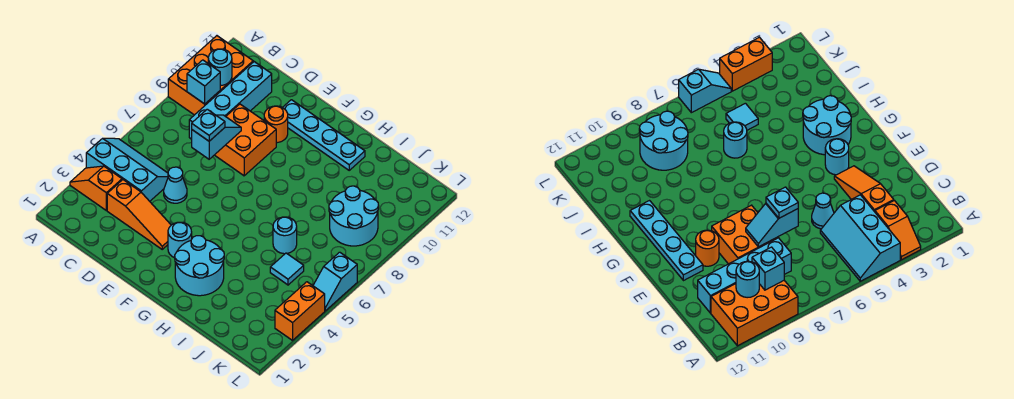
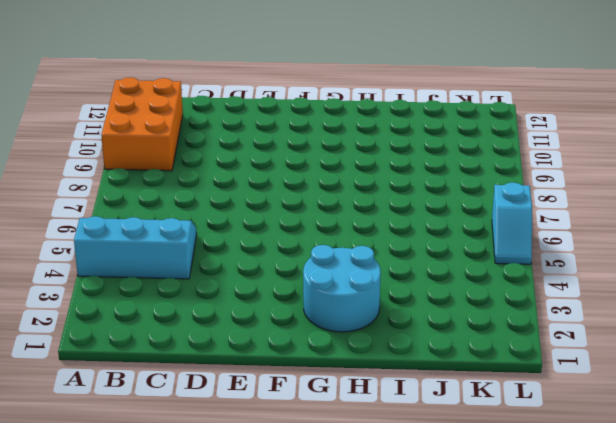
none -> orange slope A3:B3 level 1 top B
none -> orange slope C3:E3 level 1 top C
none -> cyan brick C8:C11 level 1

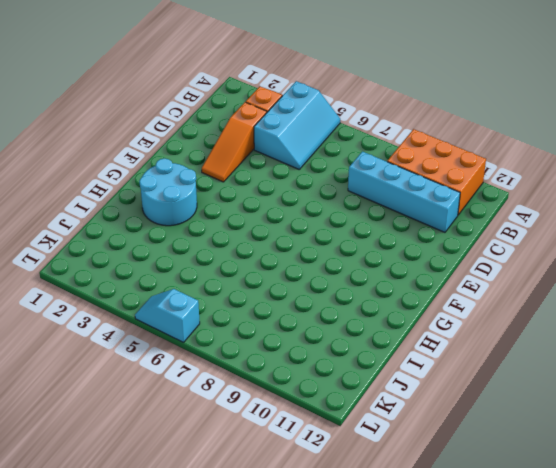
none -> cyan cone D5 level 1
none -> orange brick D8:E9 level 1
none -> orange round brick E10 level 1

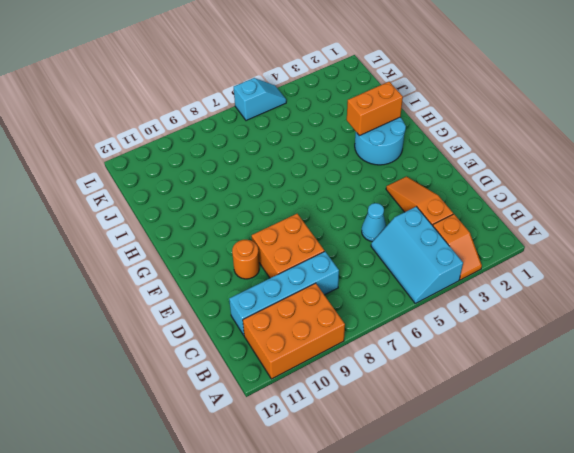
orange brick H2:H3 level 2 -> orange brick L3:L4 level 1
none -> cyan plate E11:H11 level 1
none -> cyan round brick F3 level 1
none -> cyan round brick I6 level 1

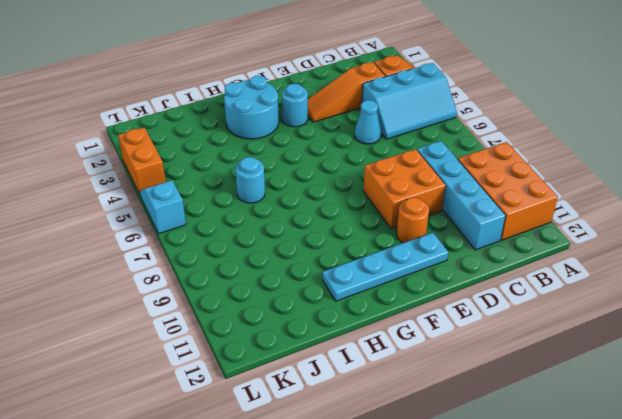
none -> cyan tile J5 level 1
none -> cyan round brick J8:K9 level 1
none -> cyan brick B9 level 2

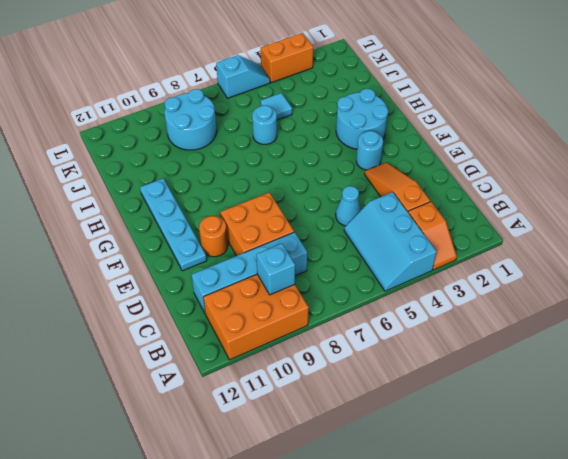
none -> cyan round brick B10 level 2
none -> cyan slope D7:D8 level 2 top 7
none -> cyan plate D7 level 3

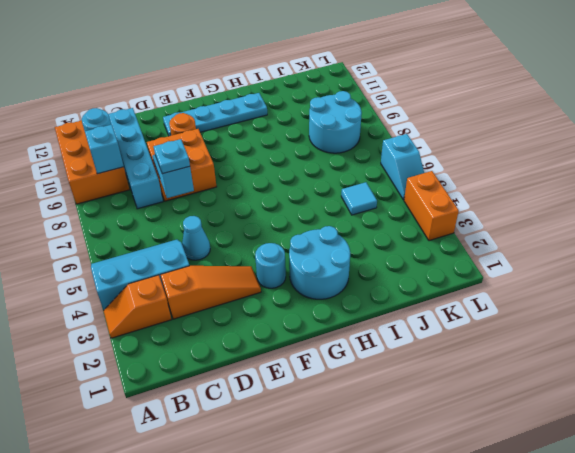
none -> cyan round brick I6 level 1

